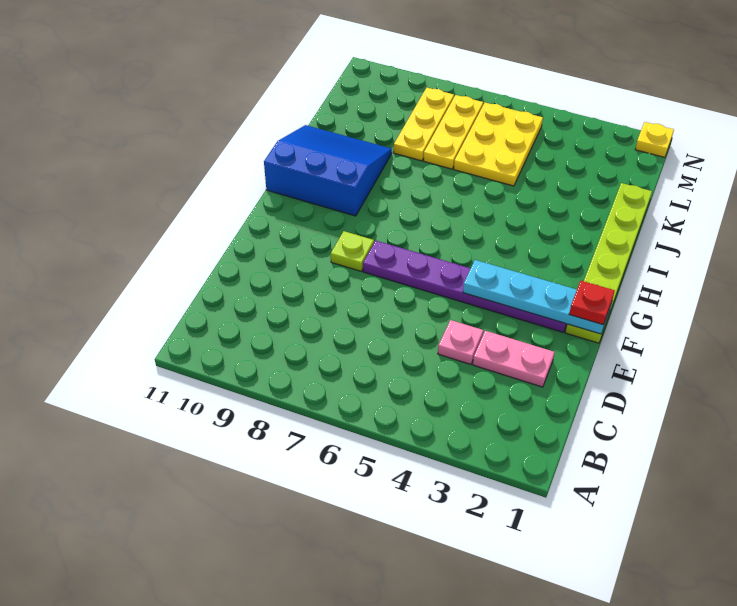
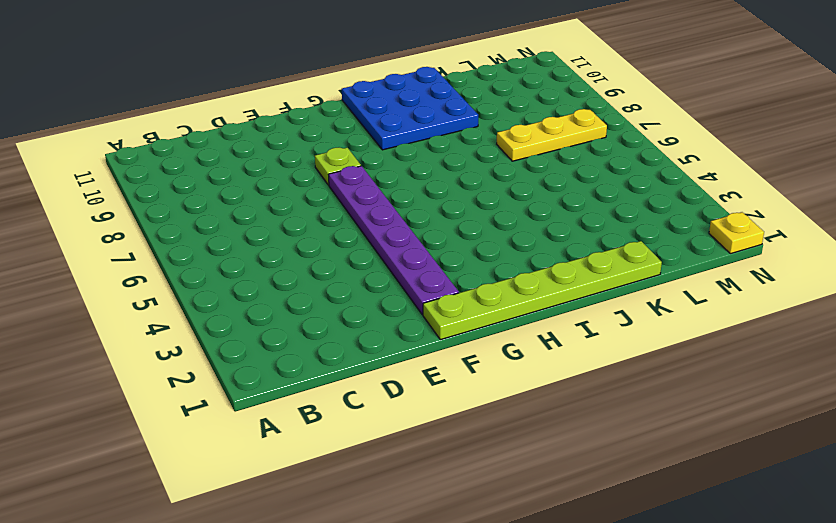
blue plate H9:J11 level 1 -> blue slope H9:J11 level 1 top H
none -> pink plate D2:D3 level 1
none -> pink plate D4 level 1
none -> yellow plate K5:M6 level 1

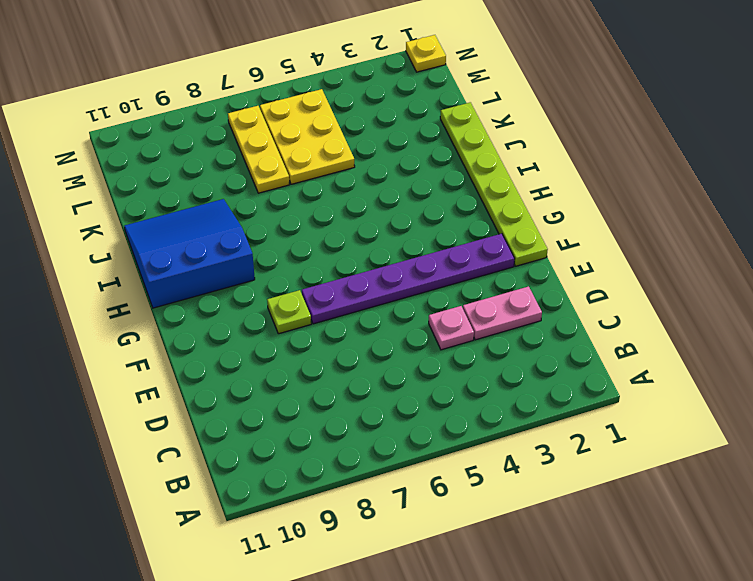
none -> yellow plate K8:M8 level 1
none -> cyan plate F1:F4 level 2
none -> red plate F1 level 3

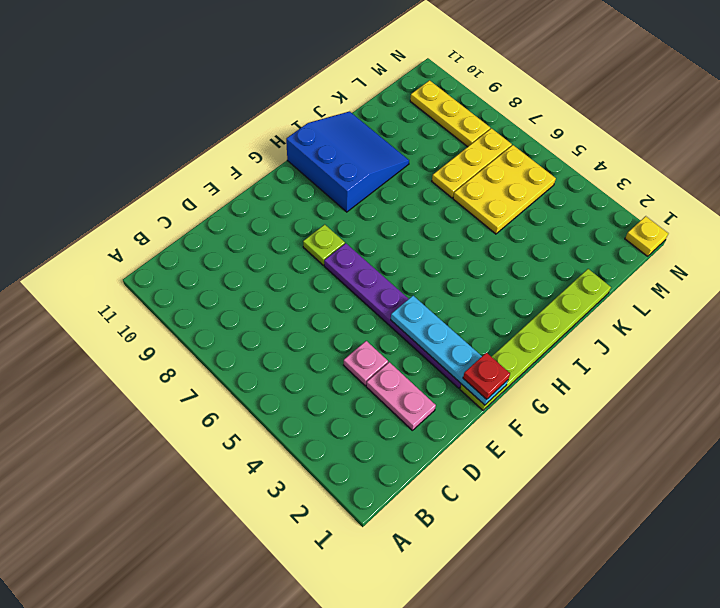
yellow plate M8:M10 level 1 -> yellow plate K8:M8 level 1

